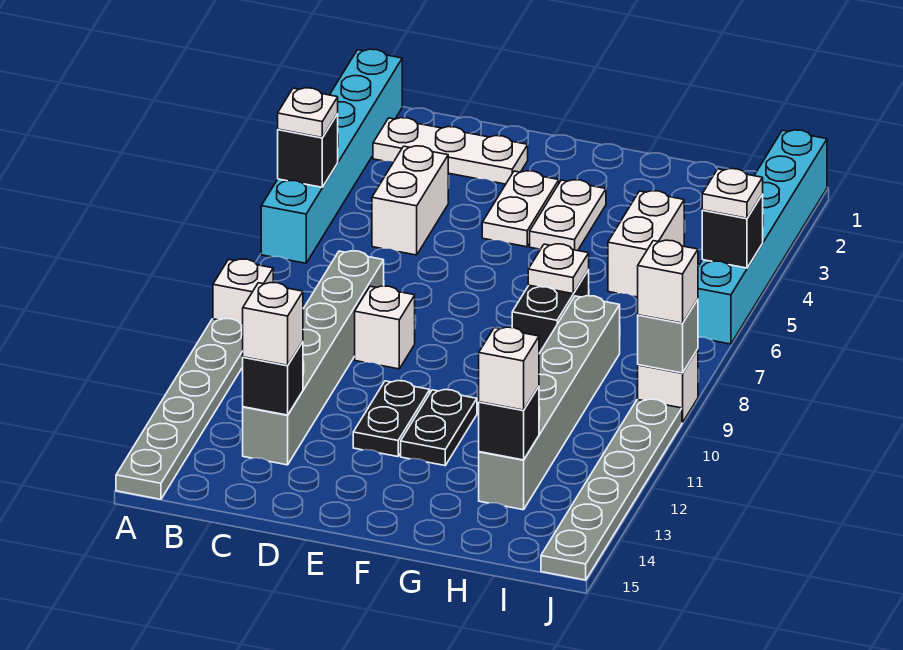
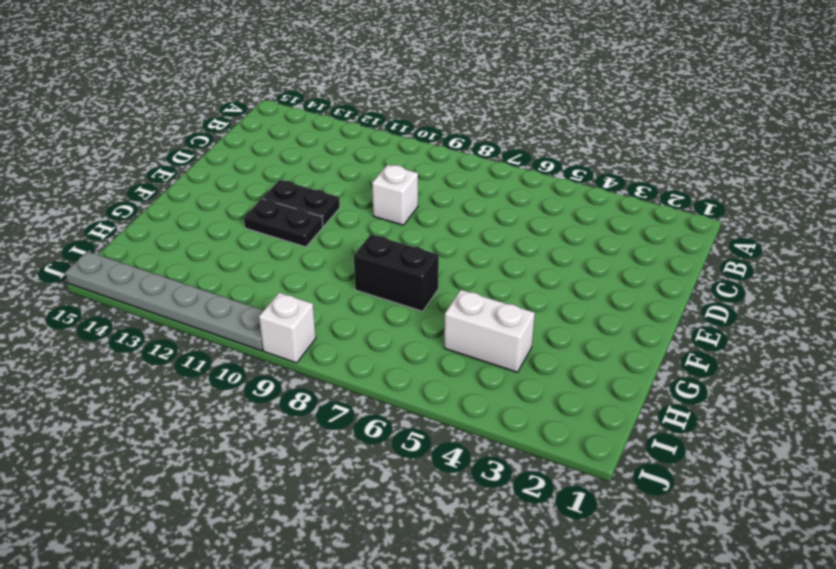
none -> cyan brick A1:A6 level 1
none -> white brick A9 level 1
none -> grey plate A10:A15 level 1

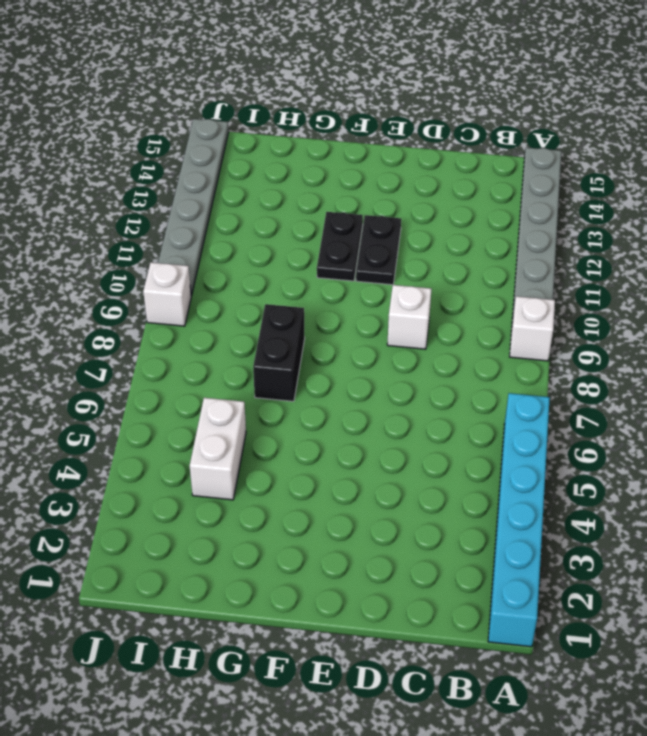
none -> white plate B2:D2 level 1
none -> white brick C4:C5 level 1
none -> grey brick C8:C13 level 1

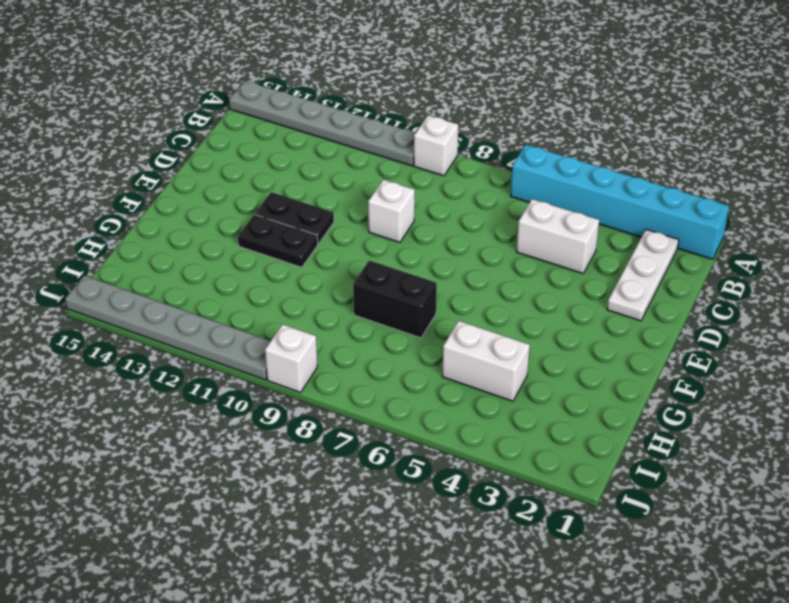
none -> grey brick C8:C13 level 1
none -> white plate E3:E4 level 1
none -> white plate F3:F4 level 1

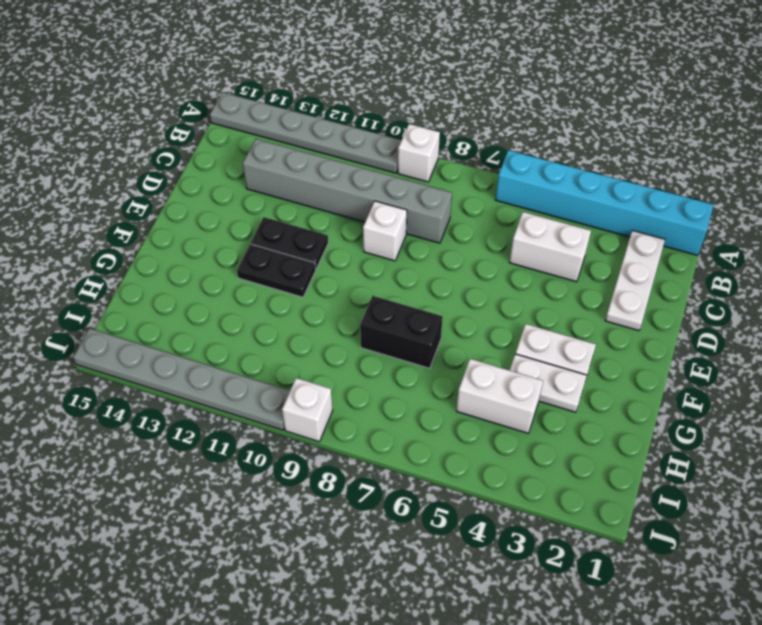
white plate G3:G4 level 1 -> white plate E3:E4 level 1
none -> grey brick H8:H13 level 1
none -> cyan brick J1:J6 level 1
none -> black brick A5 level 2

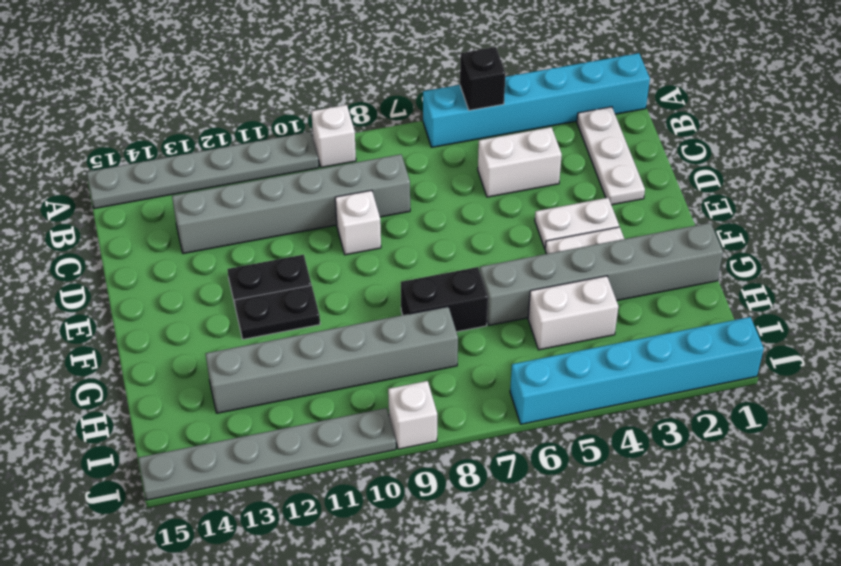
grey brick G1:G6 level 1 -> none
none -> black brick C13 level 2
none -> white plate G7 level 2
none -> black brick H13 level 2

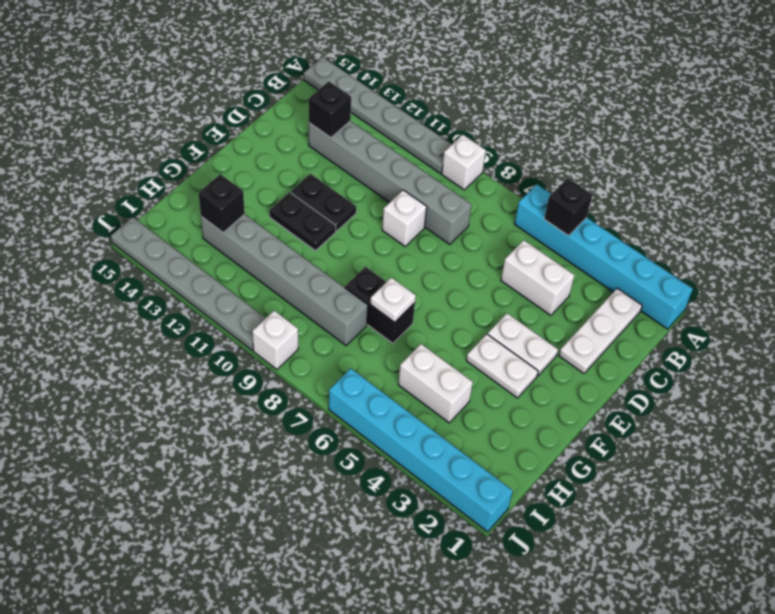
none -> black brick J5 level 2
none -> grey brick J9 level 2
none -> white plate A5 level 3

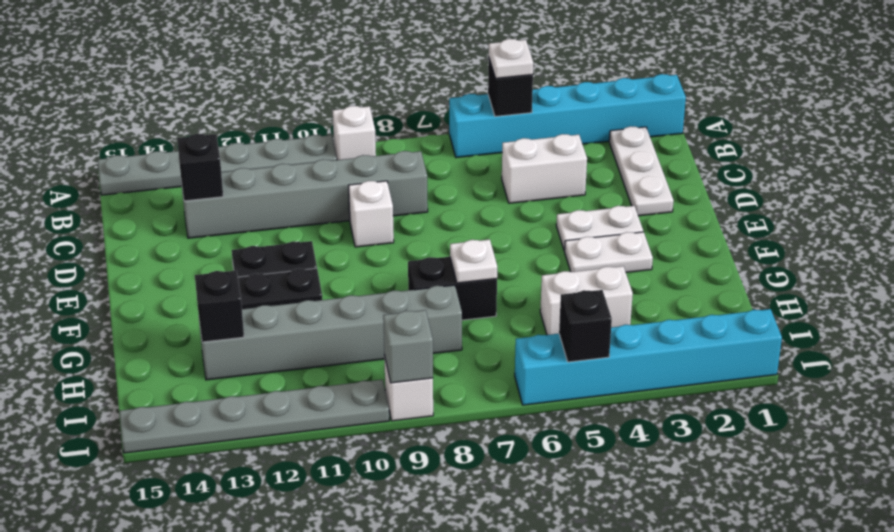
none -> white brick C13 level 3
none -> white brick H13 level 3
none -> white plate J5 level 3

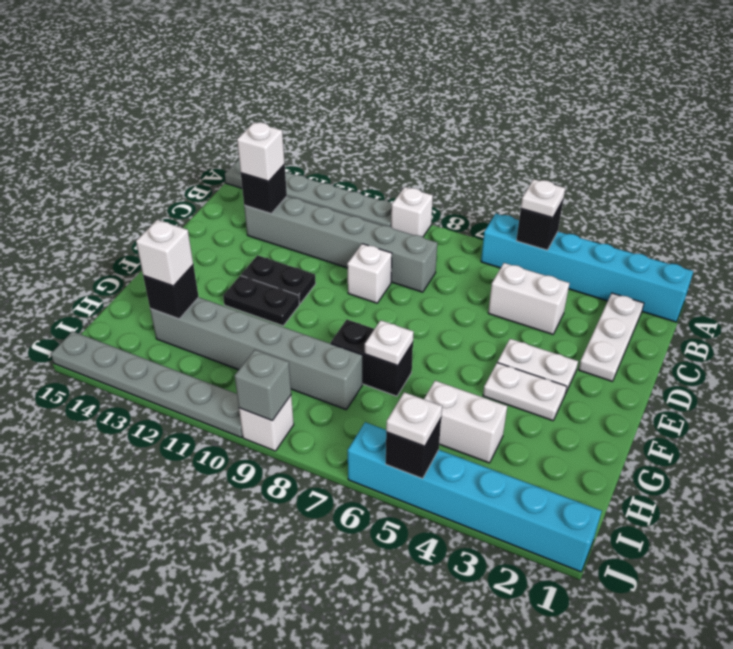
none -> white brick J9 level 3

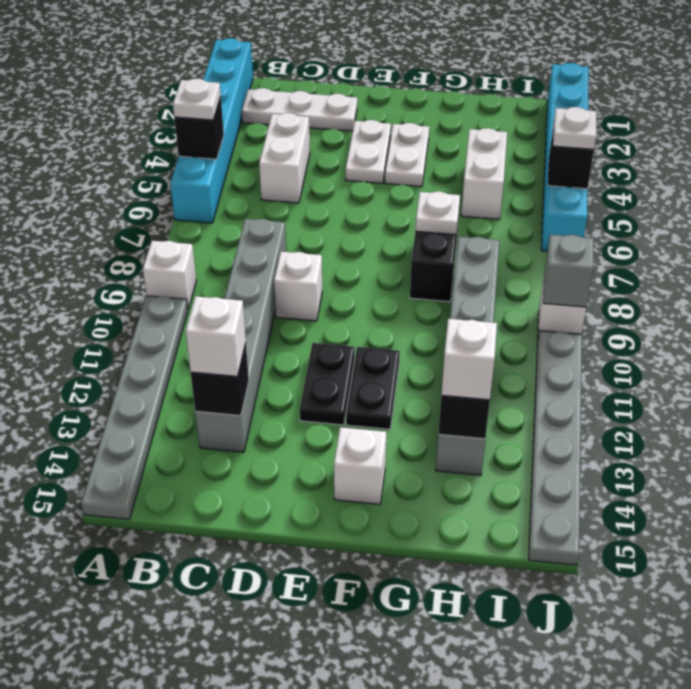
white brick F14 level 1 -> white brick J9 level 3

